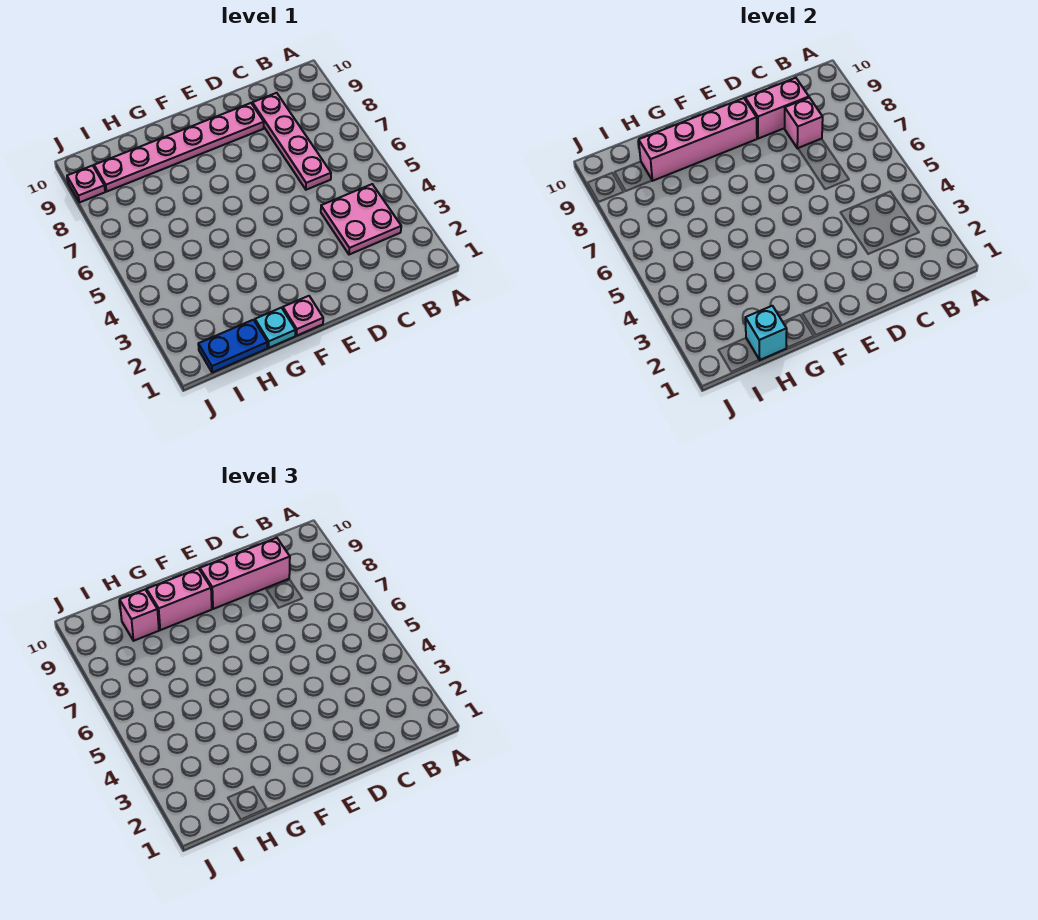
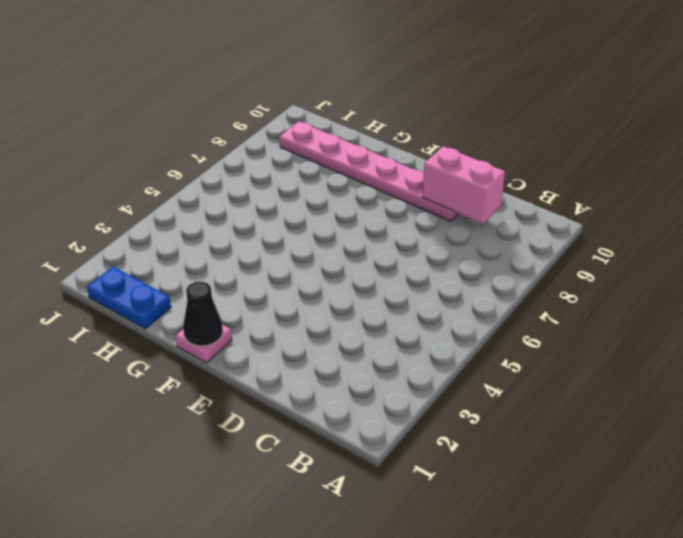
black cone F1 level 2 -> none
none -> pink plate B3:C4 level 1
none -> pink plate C6:C9 level 1
none -> cyan plate G1 level 1

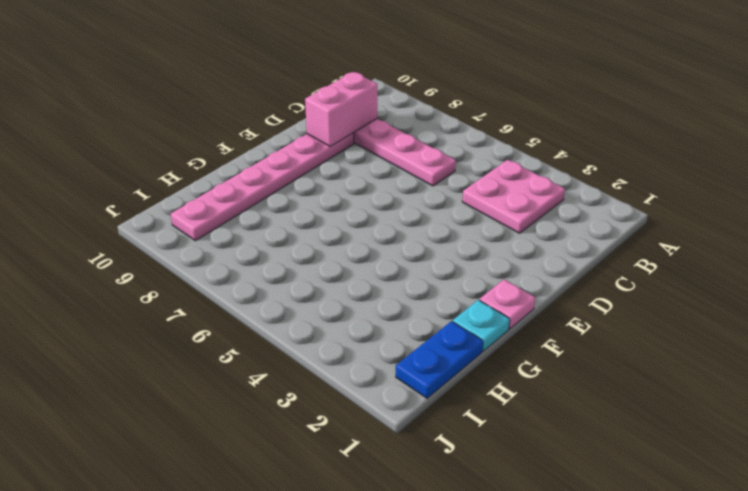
none -> pink plate J9 level 1
none -> pink brick C8 level 2
none -> pink brick E9:H9 level 2

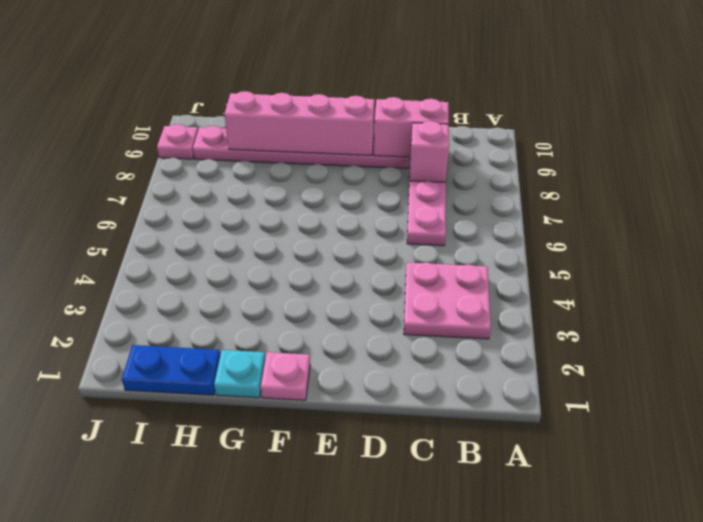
none -> cyan brick H1 level 2
none -> pink brick C9:E9 level 3
none -> pink brick F9:G9 level 3

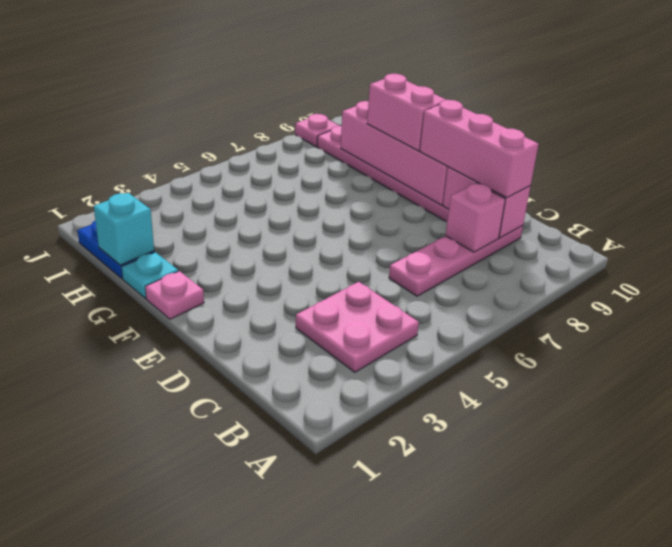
none -> pink brick H9 level 3

